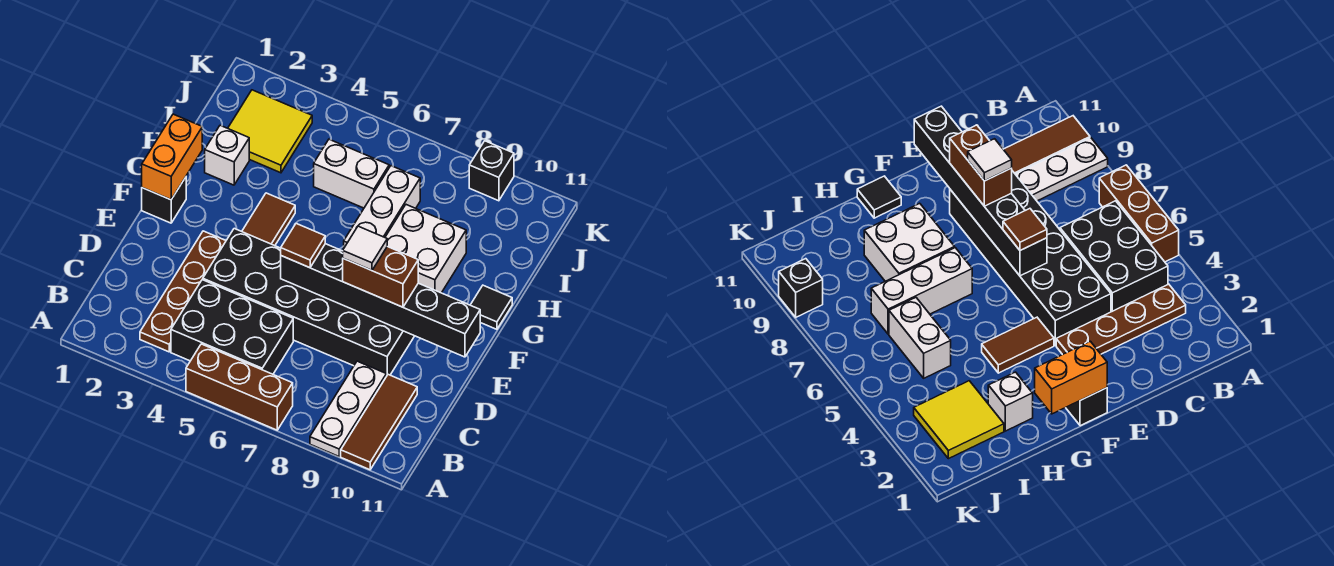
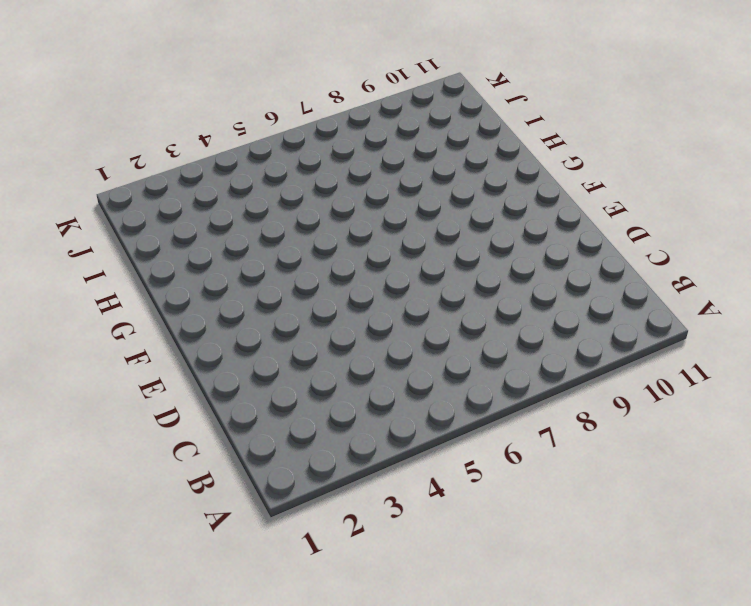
none -> brown brick A5:A7 level 1
none -> white plate A9:C9 level 1
none -> brown tile A10:C10 level 1

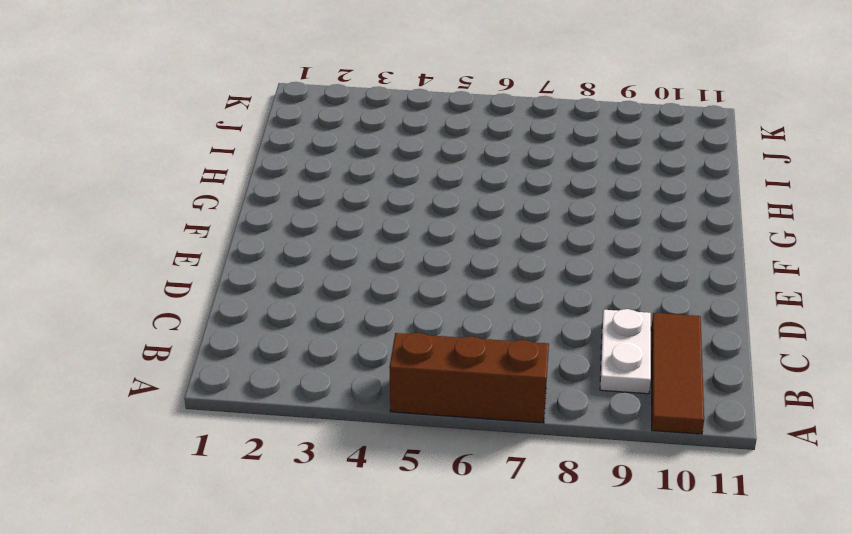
white plate B9:C9 level 1 -> white plate A9:C9 level 1
none -> brown plate B3:E3 level 1
none -> black brick B4:C6 level 1
none -> black brick D4:E9 level 1

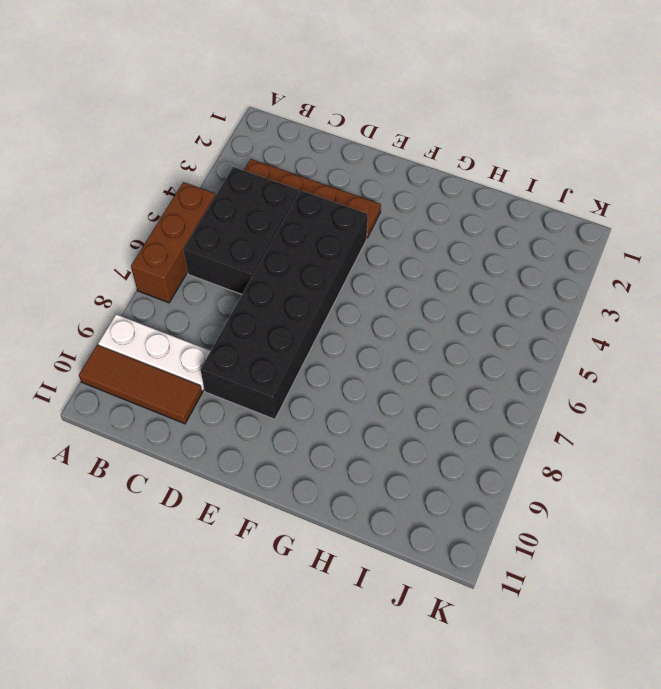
none -> black brick F1 level 1
none -> brown tile F4:G4 level 1
none -> white brick G7:I7 level 1

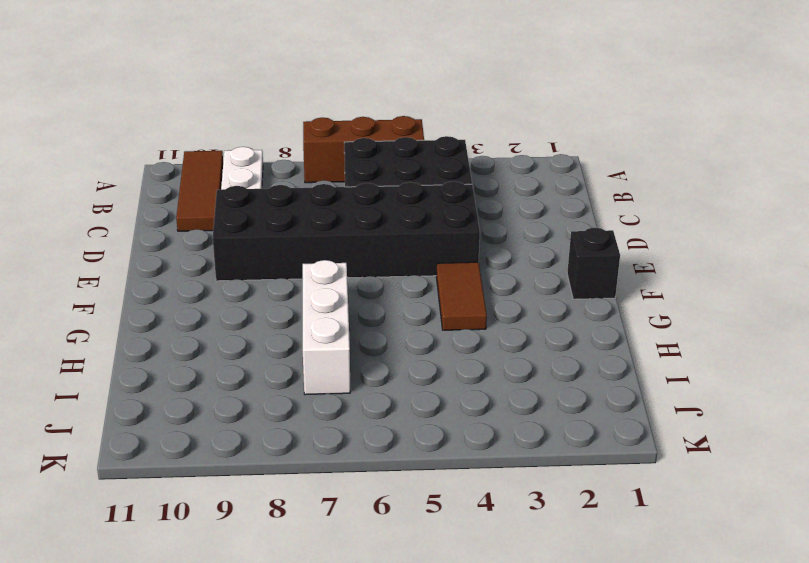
none -> brown plate B3:E3 level 1
none -> white brick G8:H9 level 1
none -> black tile G11 level 1

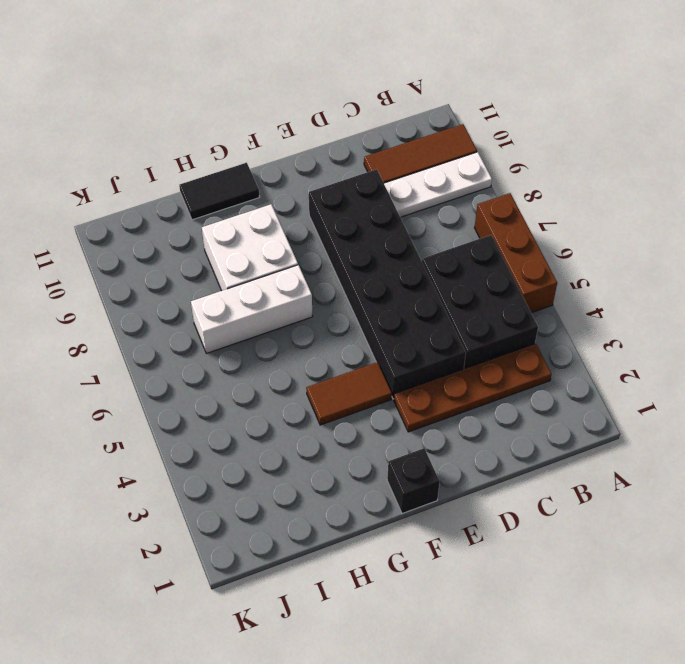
black tile G11:H11 level 1 -> black tile G11 level 1
none -> white brick H2 level 1
none -> yellow tile I2:J3 level 1
none -> white brick I5:I6 level 1

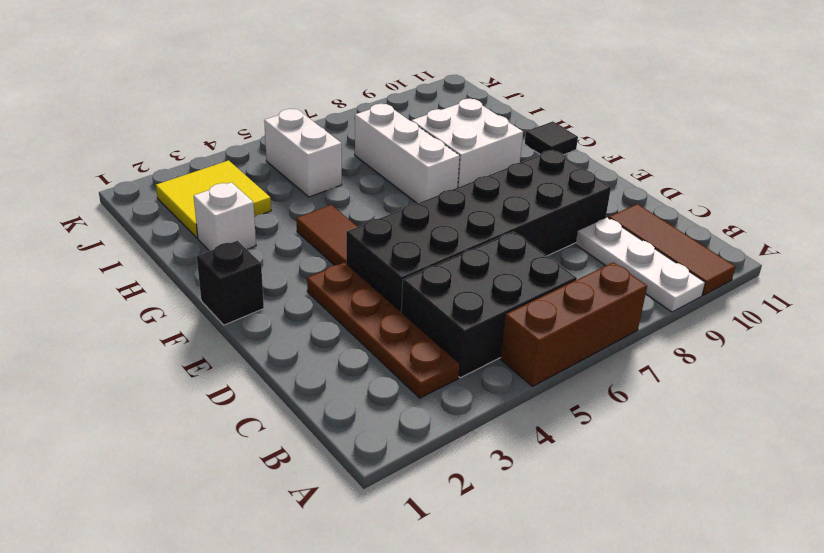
white brick I5:J5 level 1 -> white brick I5:I6 level 1
none -> black brick K9 level 1
none -> black brick E6:E11 level 2
none -> orange brick F1:G1 level 2

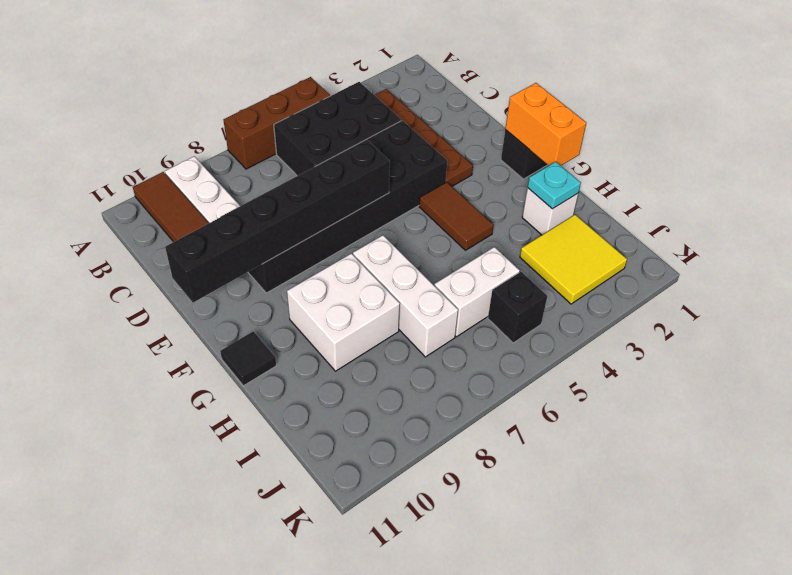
cyan plate H2 level 2 -> none
black brick J5 level 1 -> black brick K9 level 1
none -> brown tile E6 level 3
none -> brown brick E8:E9 level 3
none -> white tile E8 level 4

